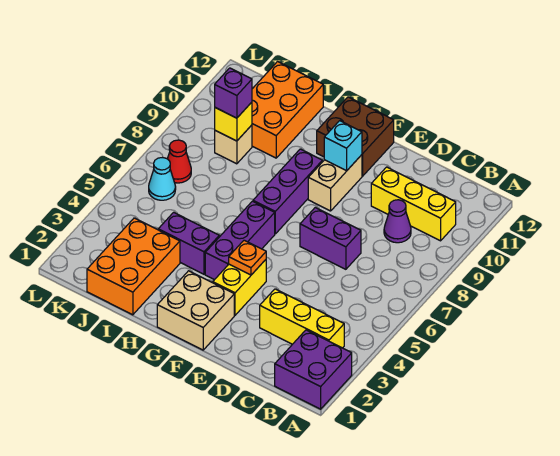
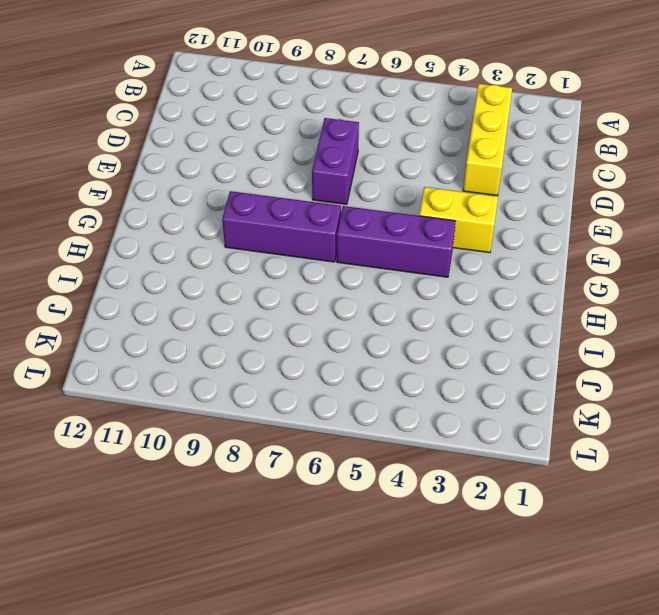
none -> purple brick A1:B2 level 1
none -> yellow brick B10:D10 level 1
none -> purple cone C9 level 1

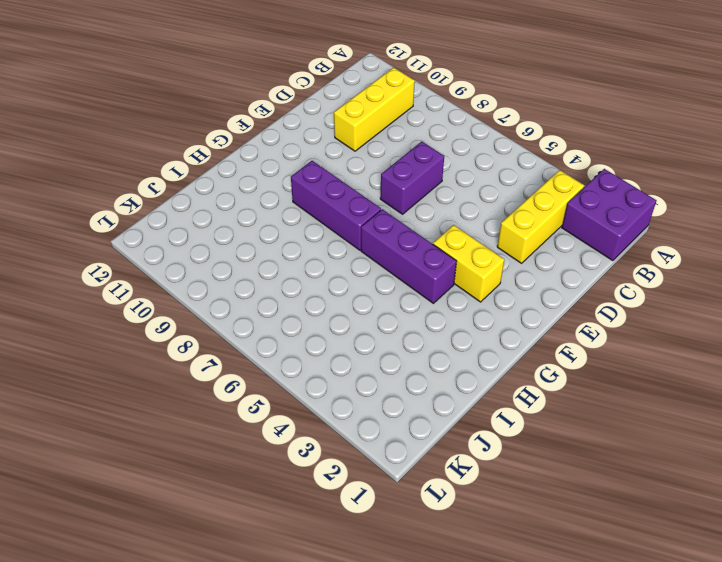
none -> purple cone C9 level 1
none -> tan brick F1:G2 level 1
none -> tan brick F9:F10 level 1

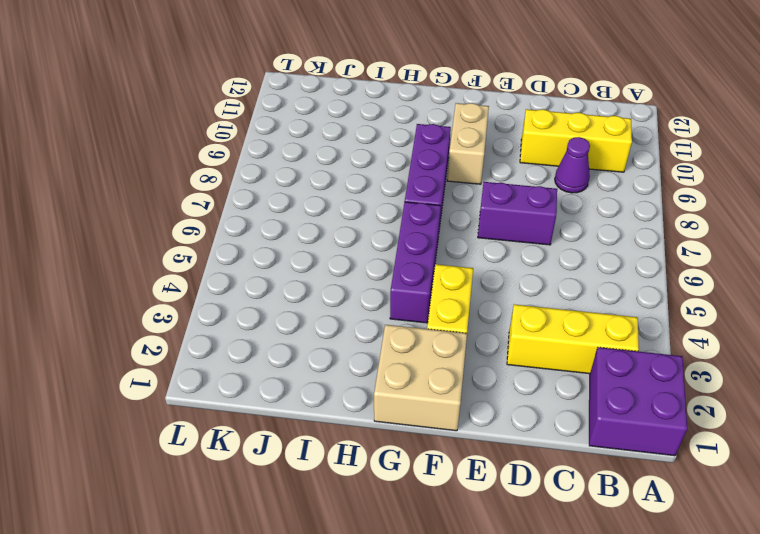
none -> brown brick F11:G12 level 1
none -> purple brick H4:I4 level 1
none -> orange brick I1:J3 level 1

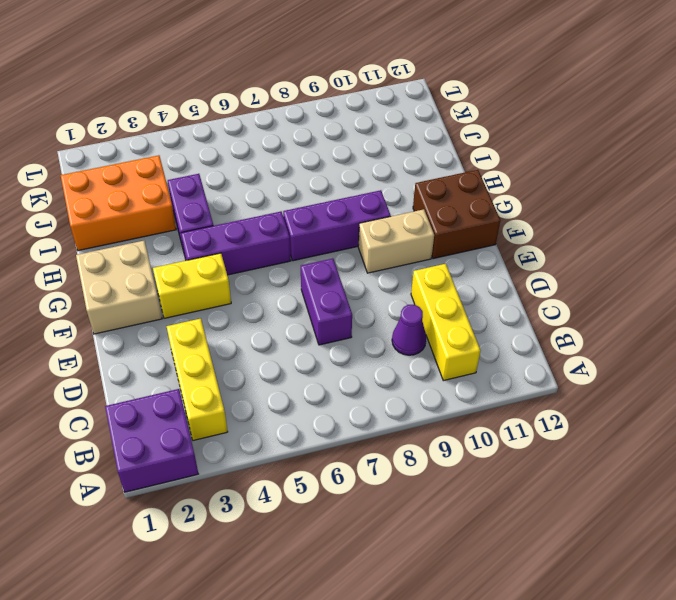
none -> orange brick I10:J12 level 1
none -> tan brick J9 level 1
none -> cyan cone K6 level 1

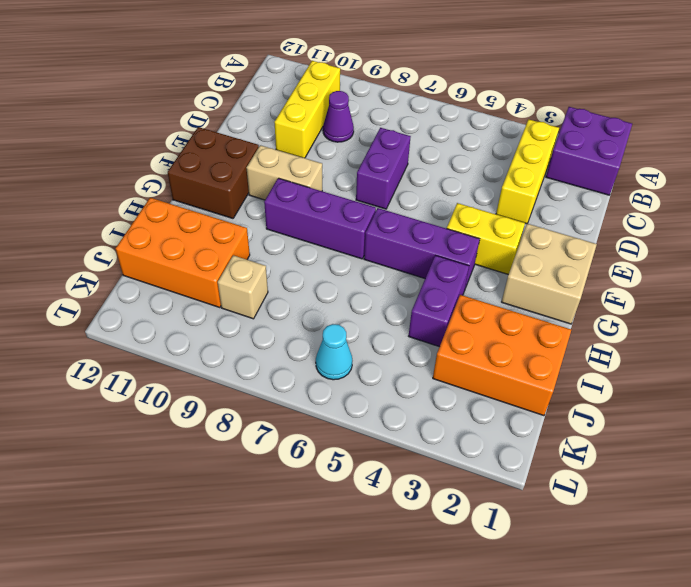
none -> red cone K7 level 1
none -> orange plate F4 level 2
none -> cyan brick F10 level 2

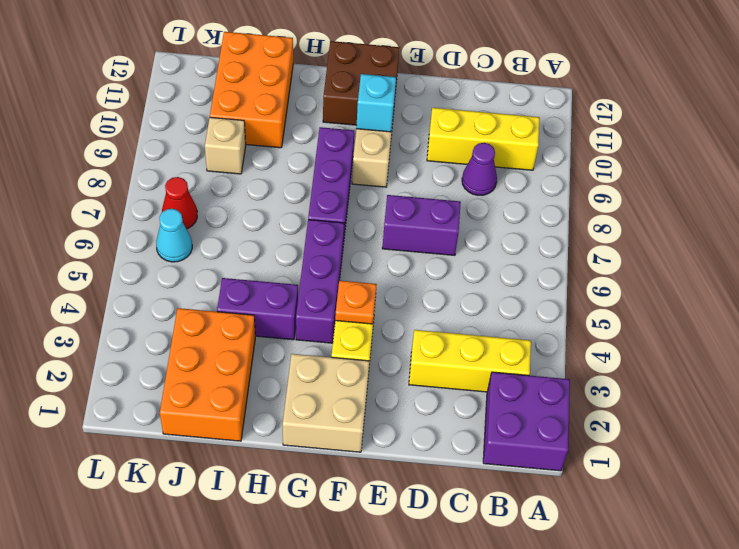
none -> yellow brick J9 level 2
none -> purple brick J9 level 3

